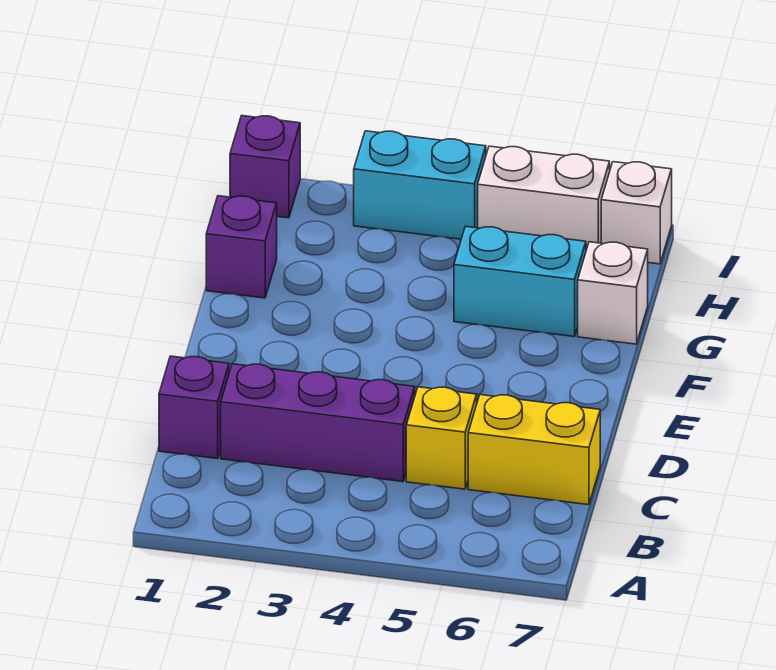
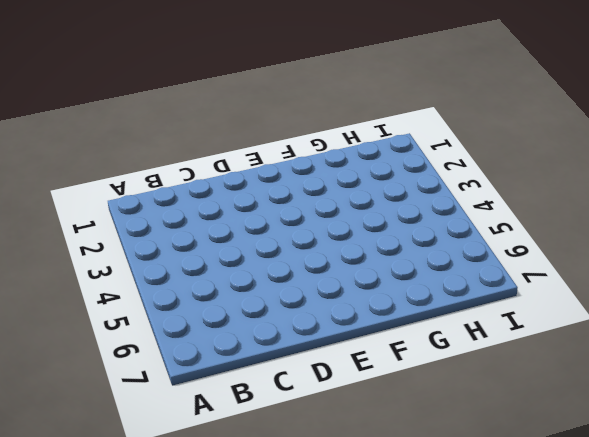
none -> purple brick C1 level 1
none -> purple brick C2:C4 level 1

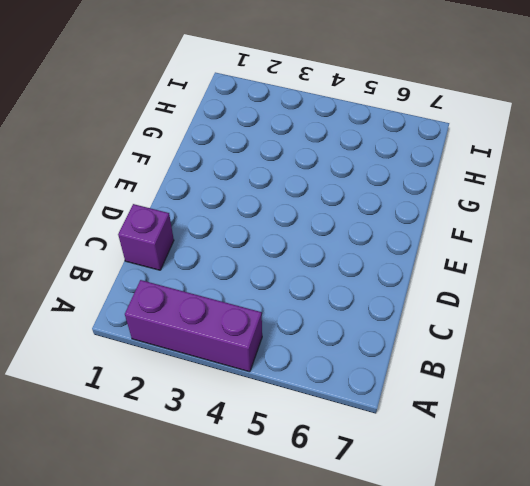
purple brick A2:A4 level 1 -> purple brick C2:C4 level 1
none -> yellow brick C5 level 1
none -> yellow brick C6:C7 level 1

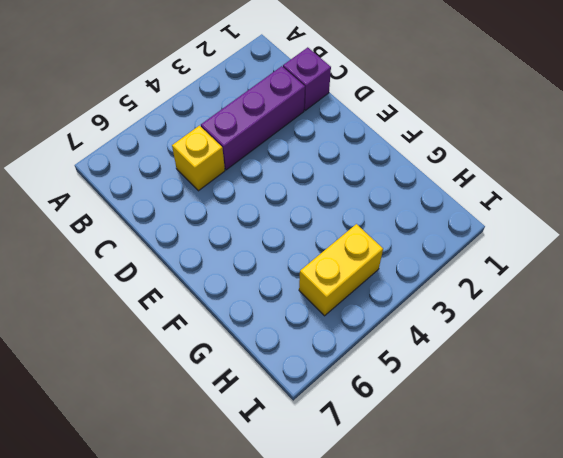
yellow brick H4:H5 level 1 -> yellow brick C6:C7 level 1
none -> purple brick G1 level 1
none -> cyan brick G5:G6 level 1

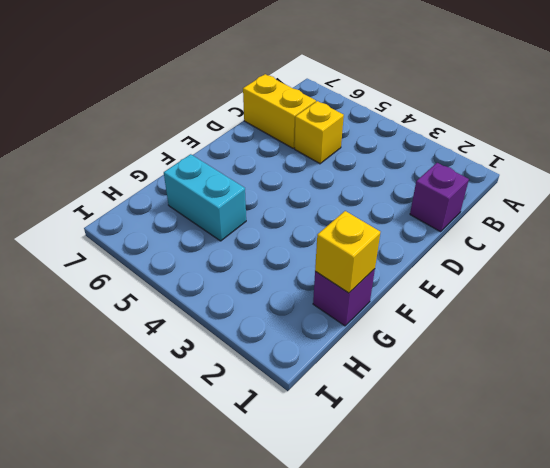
yellow brick G1 level 2 -> none
none -> purple brick C2:C4 level 1
none -> white brick G7 level 1

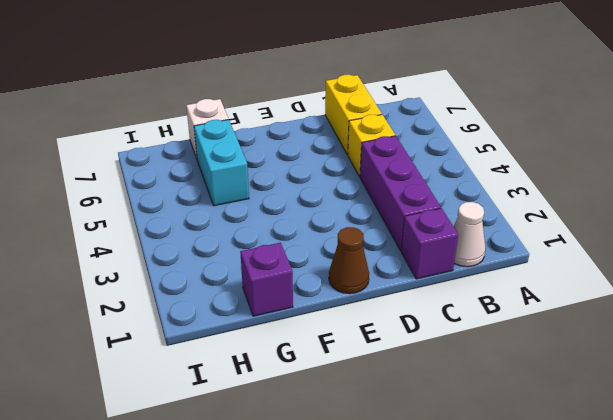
white cone B1 level 1 -> none
brown cone E1 level 1 -> none
none -> purple brick I1 level 1
none -> cyan brick I3:I4 level 1

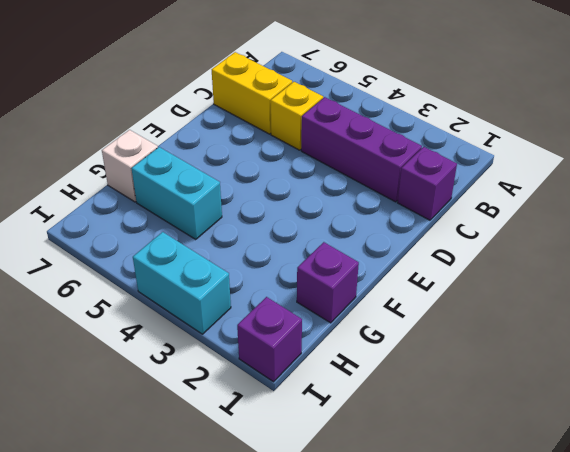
none -> white brick I5:I6 level 1
none -> white brick I7 level 1

